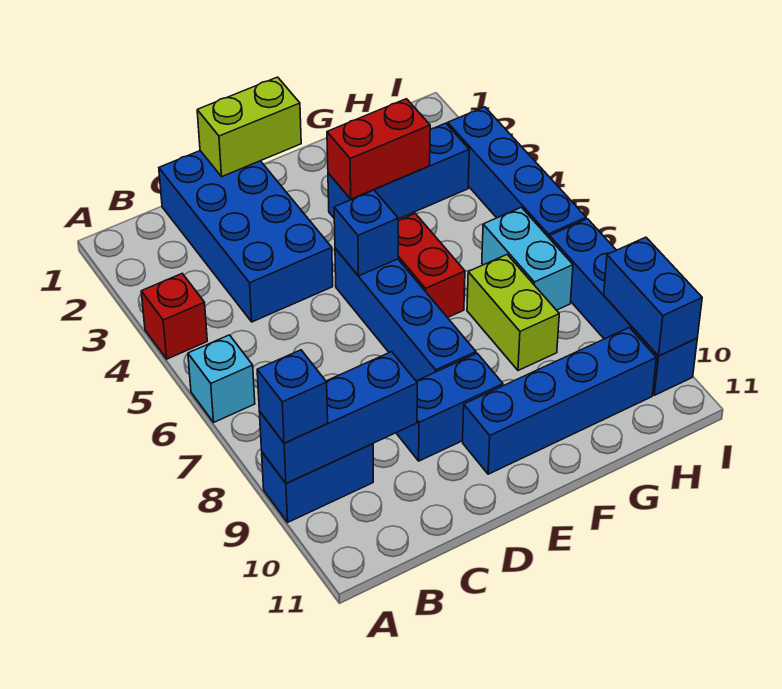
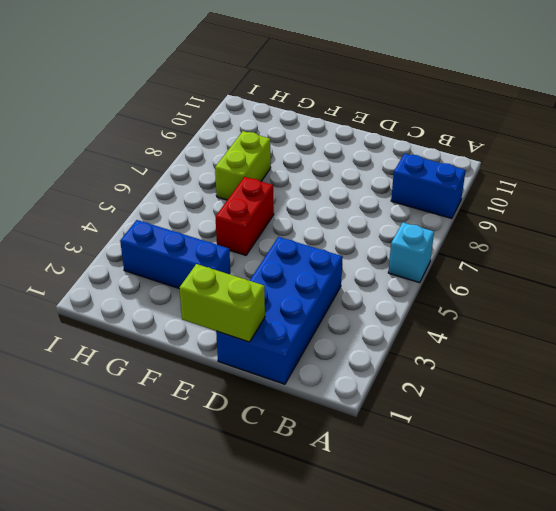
none -> red brick A4 level 1
none -> blue brick D9:E9 level 1
none -> blue brick E5:E8 level 1

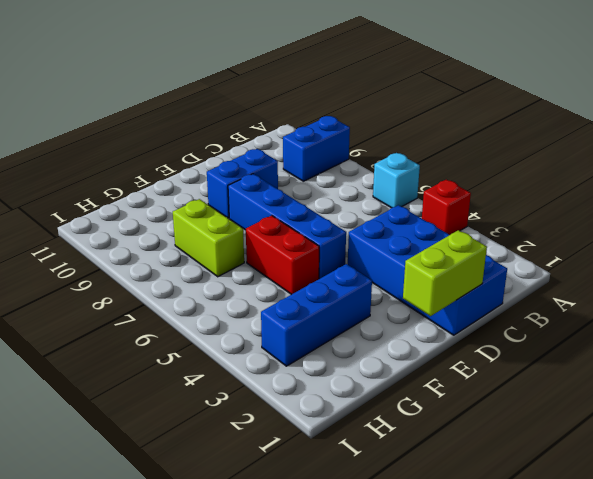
none -> blue brick E10:H10 level 1
none -> cyan brick H6:H7 level 1
none -> blue brick I3:I6 level 1

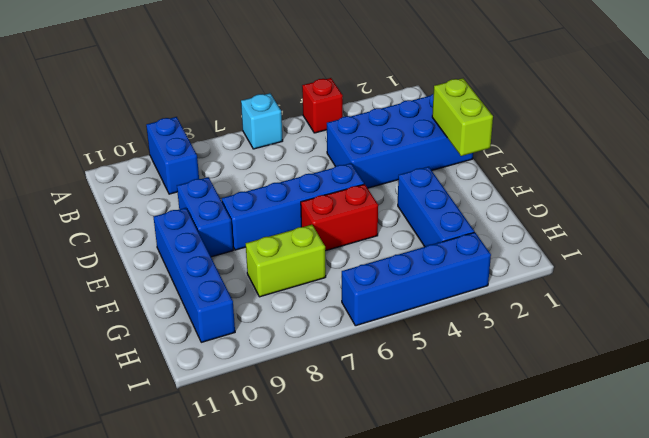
none -> cyan brick H6:H7 level 1
none -> blue brick I7:I10 level 1
none -> blue brick A9:C9 level 2

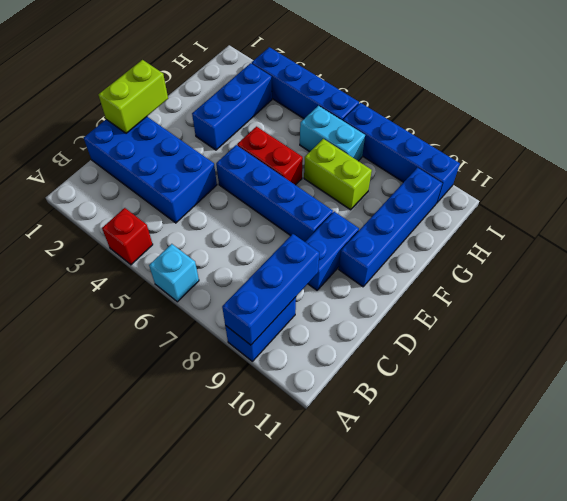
none -> blue brick E5 level 2
none -> red brick F3:G3 level 2
none -> blue brick I9:I10 level 2

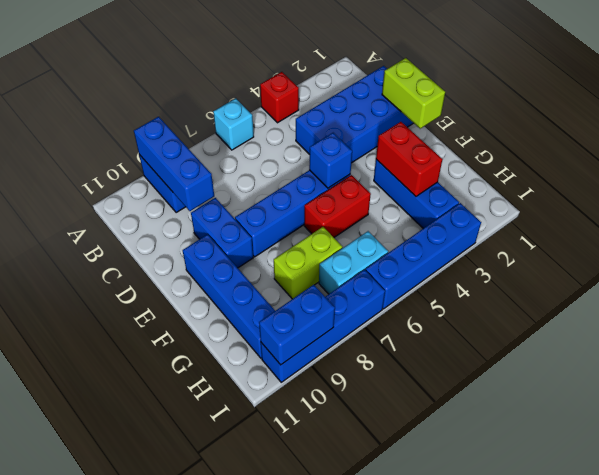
none -> blue brick A9 level 3

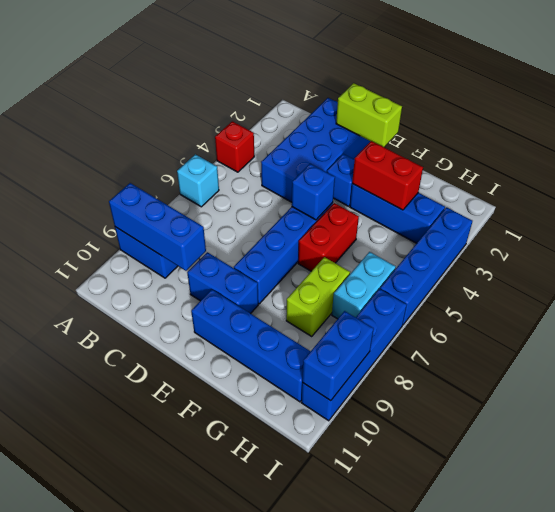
blue brick E3 level 1 -> blue brick A9 level 3

